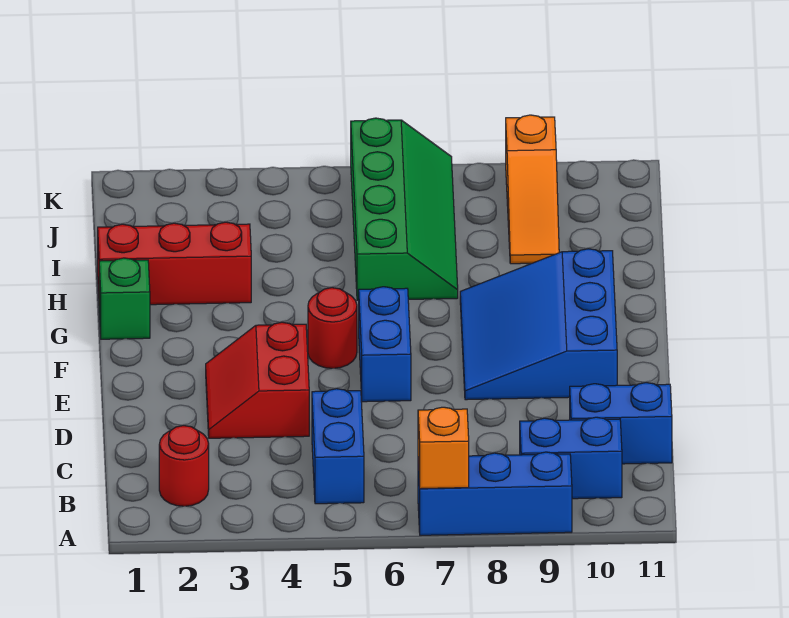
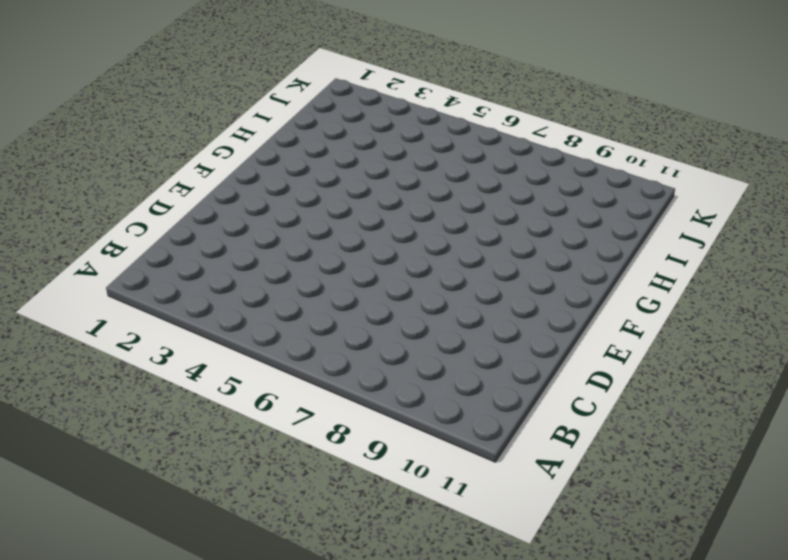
none -> blue brick A7:A9 level 1
none -> red round brick B2 level 1
none -> blue brick B5:C5 level 1

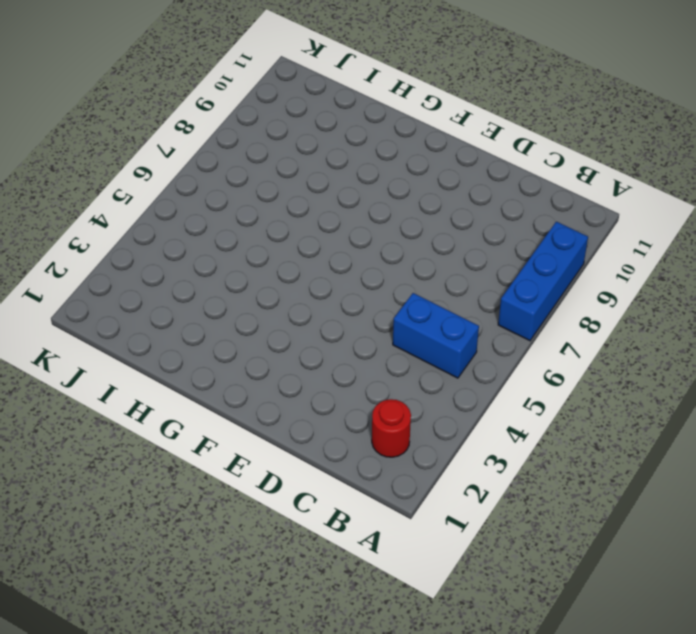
none -> blue brick B9:B10 level 1
none -> blue brick C10:C11 level 1
none -> red slope D3:E4 level 1 top 4

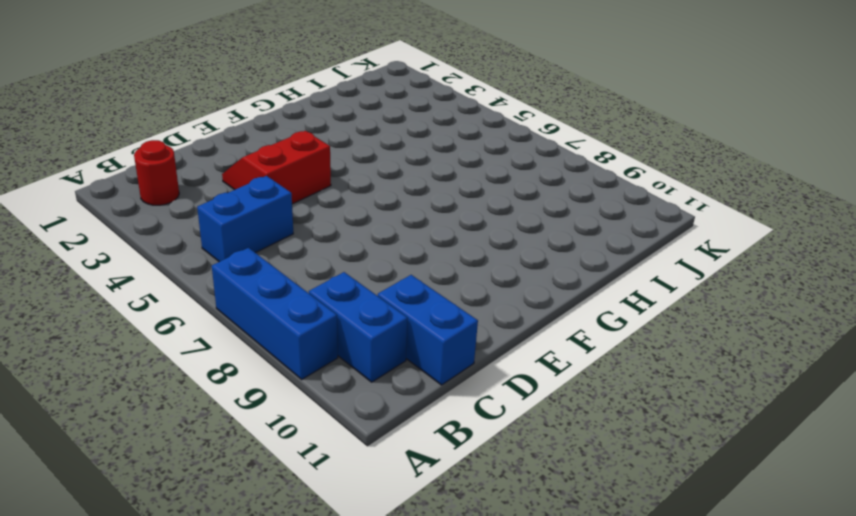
none -> blue brick E6:F6 level 1
none -> blue slope E8:G10 level 1 top 10
none -> red round brick F5 level 1

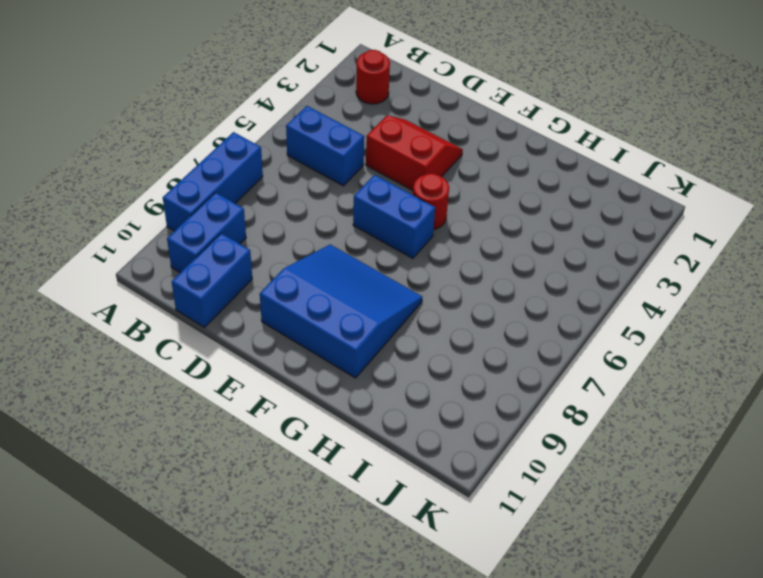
none -> green brick G1 level 1
none -> red brick H1:H3 level 1
none -> green slope H6:K7 level 1 top 6

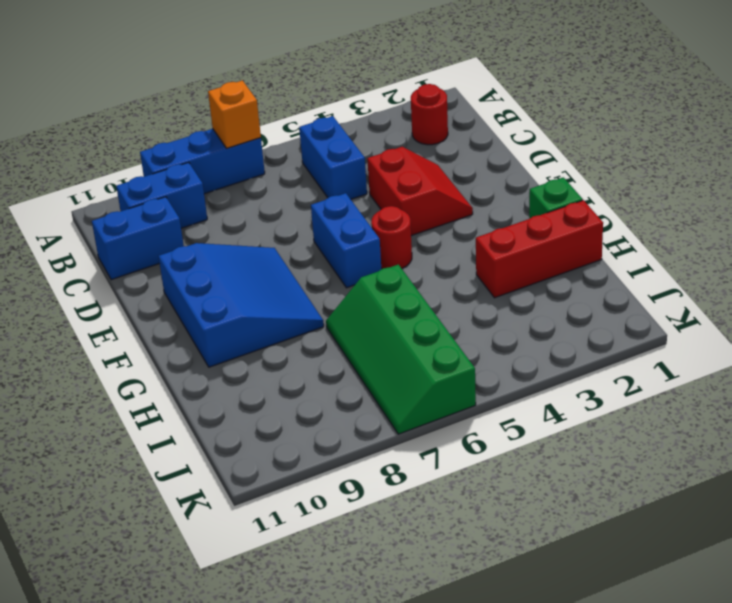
none -> orange slope I9:K9 level 1 top K

